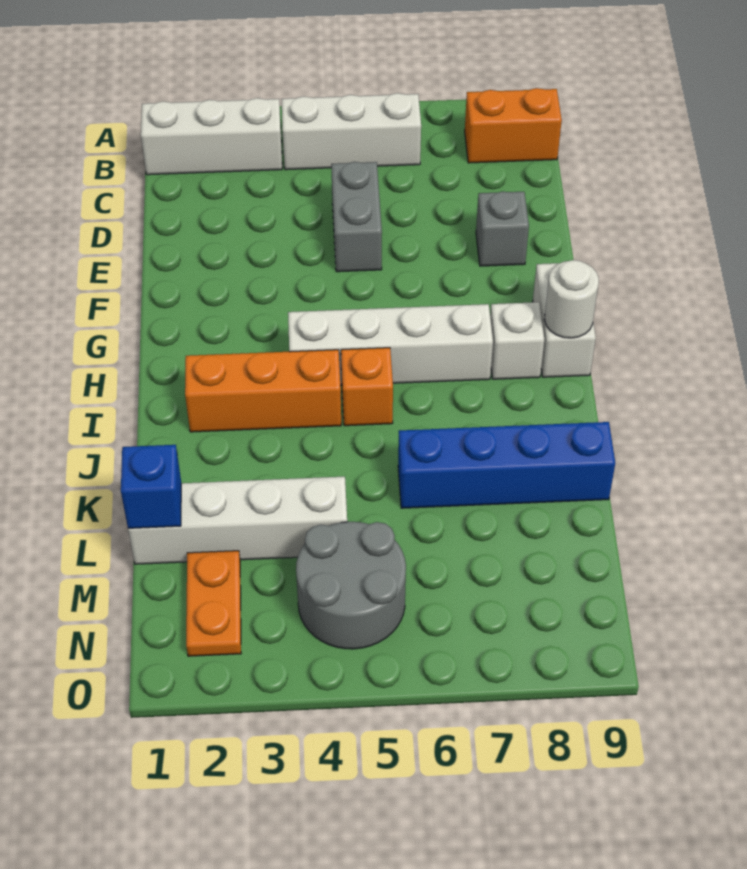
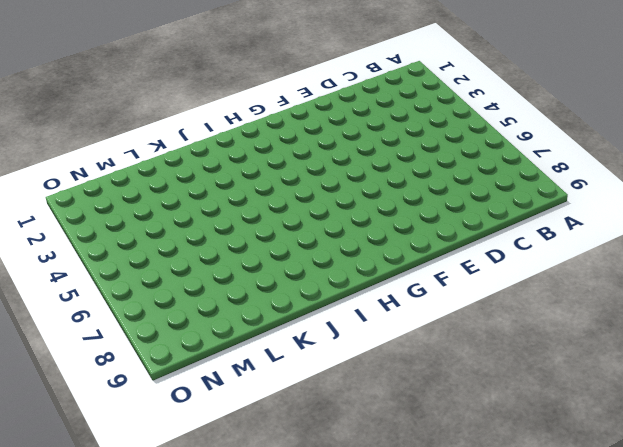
none -> white brick B1:B3 level 1
none -> white brick B4:B6 level 1
none -> orange brick B8:B9 level 1

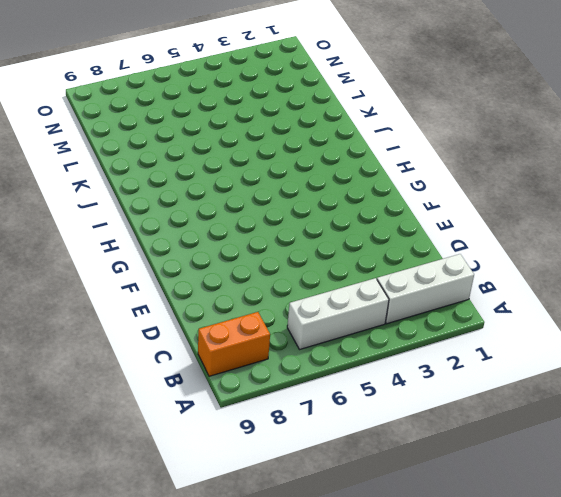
none -> grey brick D5:E5 level 1
none -> grey brick E8 level 1
none -> white brick G9:H9 level 1

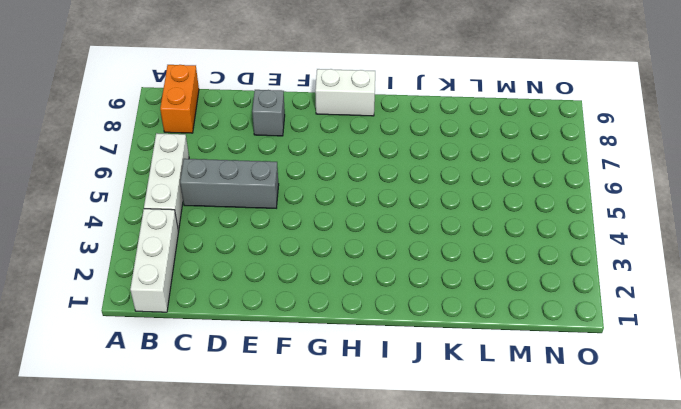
grey brick C5:E5 level 1 -> grey brick D5:E5 level 1
none -> white brick H4:H7 level 1
none -> white brick H8 level 1
none -> orange brick I2:I4 level 1

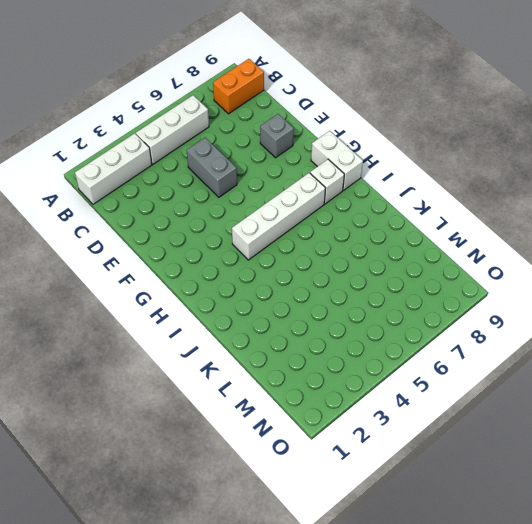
none -> orange brick I2:I4 level 1
none -> orange brick I5 level 1
none -> blue brick K6:K9 level 1

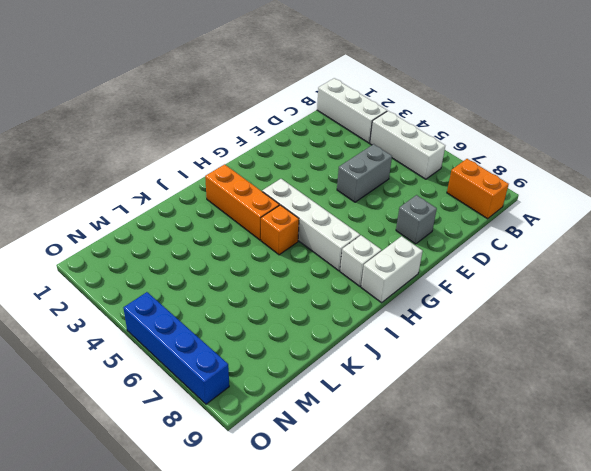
blue brick O5:O8 level 1 -> blue brick K6:K9 level 1
none -> white brick L1:L4 level 1
none -> orange plate M2:N2 level 1
none -> grey round brick M4:N5 level 1

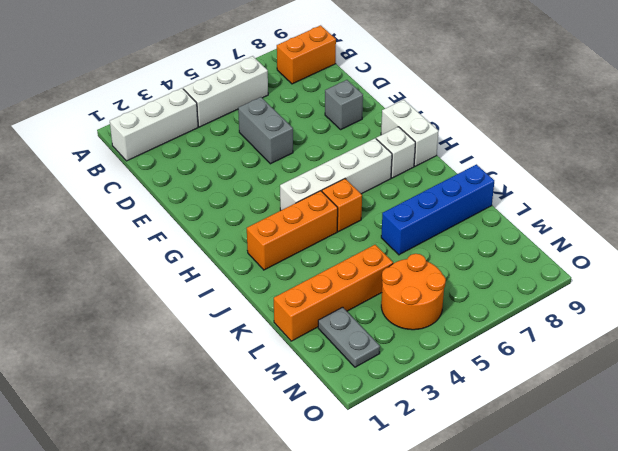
orange brick L1:L4 level 1 -> white brick L1:L4 level 1
grey plate M2:N2 level 1 -> orange plate M2:N2 level 1
orange round brick M4:N5 level 1 -> grey round brick M4:N5 level 1
none -> white round brick H9 level 2
none -> blue brick L1 level 2

